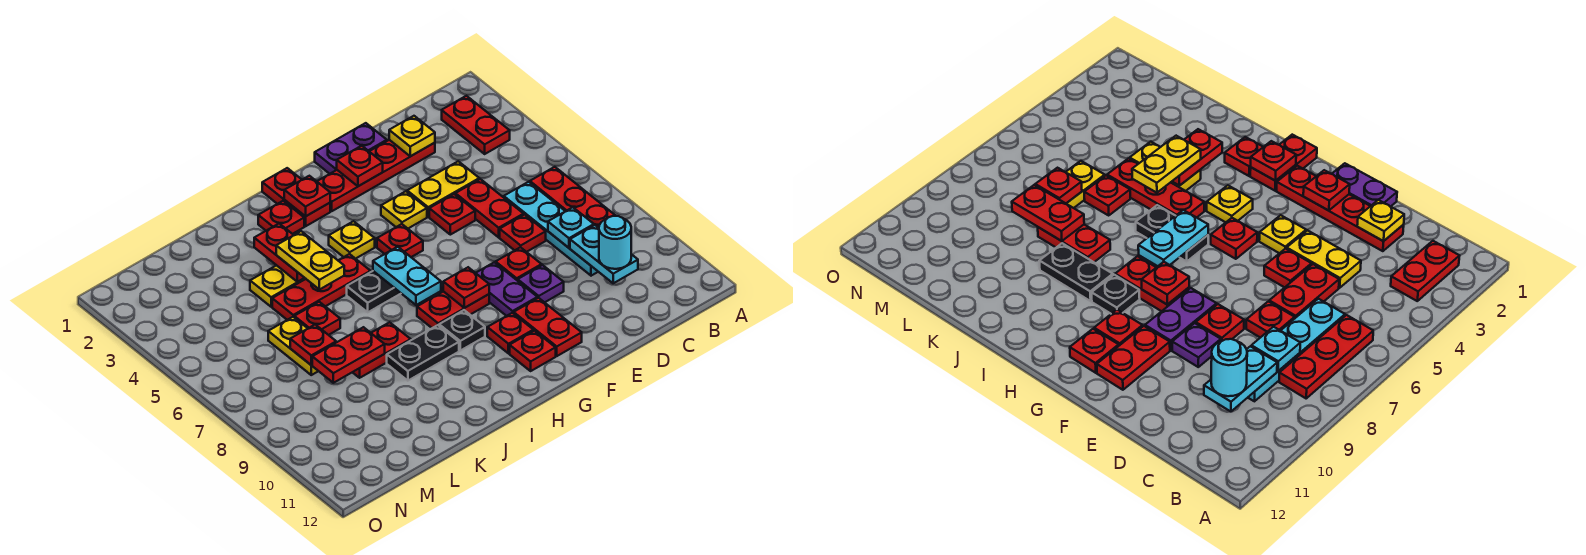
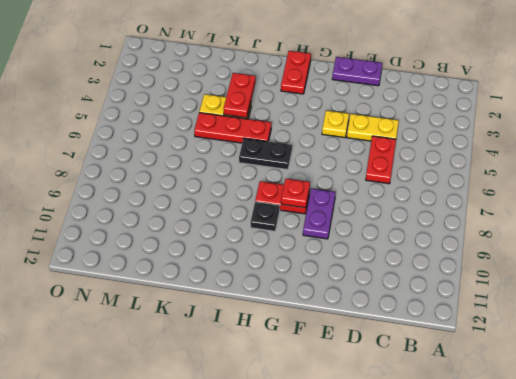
none -> red plate B2:B3 level 1
none -> red plate B6:B8 level 1
none -> cyan plate C6:C9 level 1
none -> red plate D2:G2 level 1

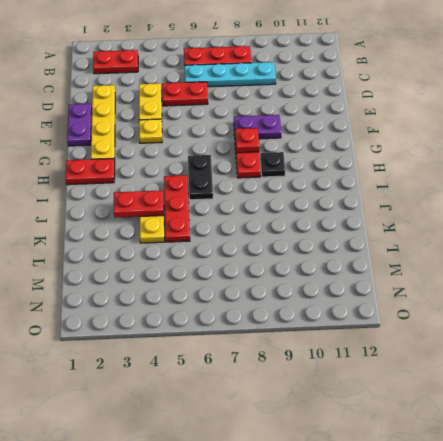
yellow plate D2:G2 level 1 -> red plate D2:G2 level 1
none -> red plate D7 level 1
none -> red plate E5 level 1
none -> red plate E8 level 1
none -> purple plate E9 level 1

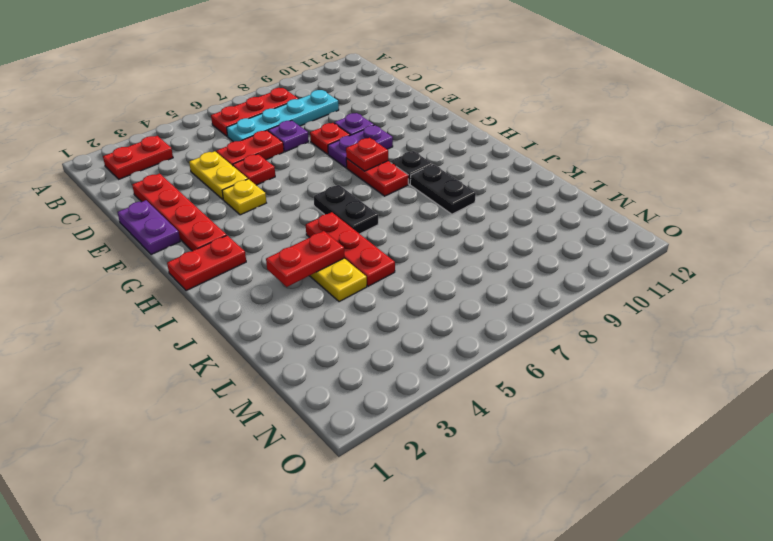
purple plate D7 level 1 -> red plate D7 level 1
none -> red plate F10:F11 level 1
none -> red plate G5 level 1
none -> red plate G10 level 1
none -> red plate G11 level 1

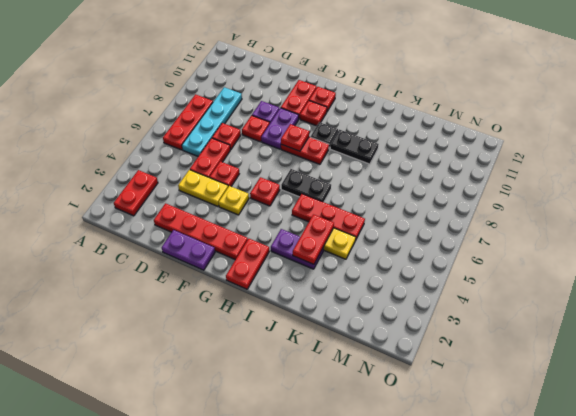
purple plate I3:J3 level 1 -> none
none -> yellow plate H4 level 1
none -> red plate I2 level 1
none -> red plate J8:K8 level 1
none -> red plate K6 level 1

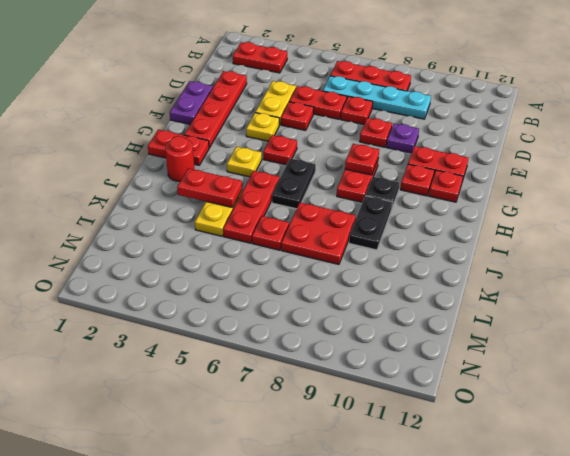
red round brick I2 level 1 -> red plate I2 level 1
red plate J7:K8 level 1 -> red plate J8:K8 level 1
none -> purple plate F8:F9 level 1
none -> yellow plate L6:L7 level 1
none -> cyan plate C8 level 2
none -> cyan plate C9:C10 level 2

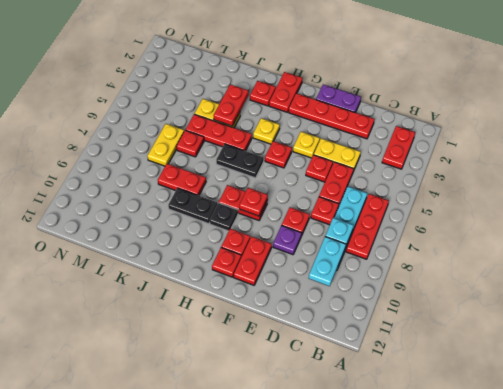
none -> purple plate F8:F9 level 1
none -> yellow plate D2 level 2
none -> red plate F2 level 2
none -> red plate H2 level 2

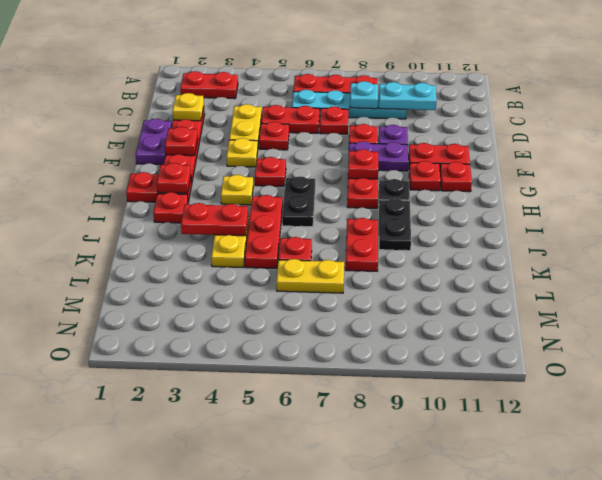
none -> cyan plate H6:H7 level 2
none -> red plate K8:L8 level 2
none -> red plate L7 level 2
none -> cyan round brick C10 level 3

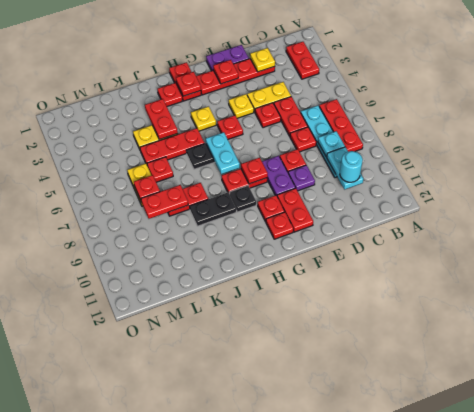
none -> yellow plate J4:J5 level 3

